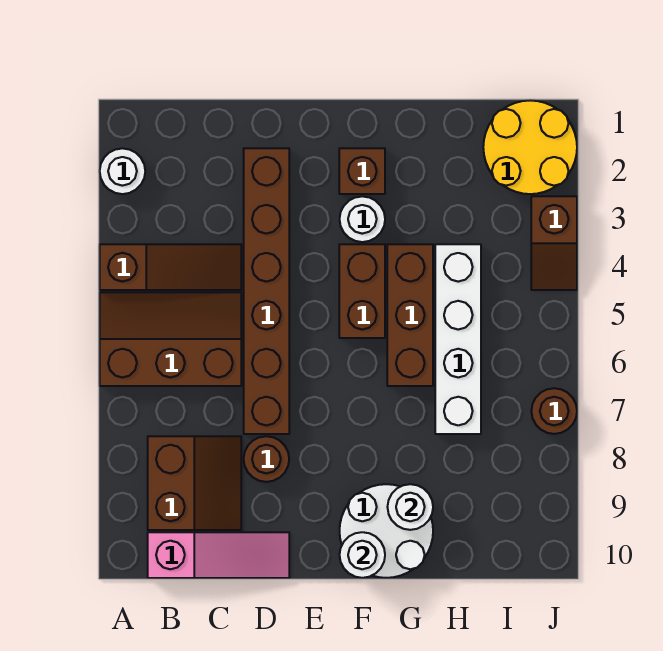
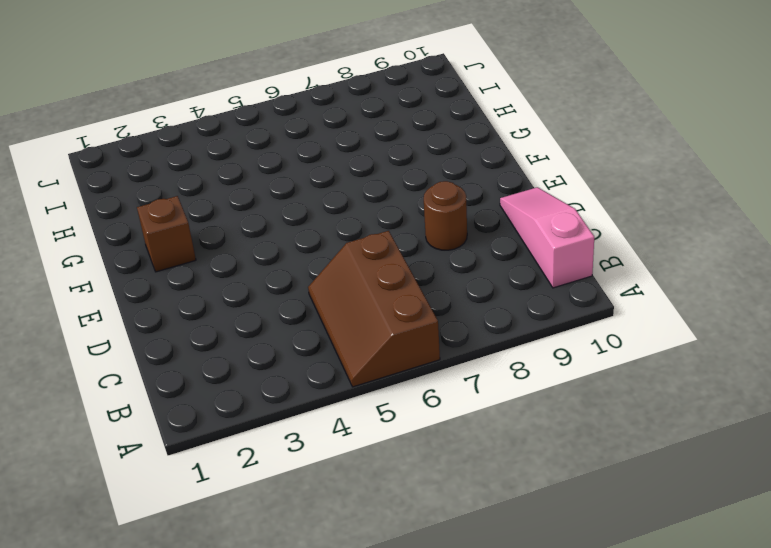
none -> white round brick A2 level 1
none -> brown slope A4:C4 level 1 top A
none -> brown slope B8:C9 level 1 top B

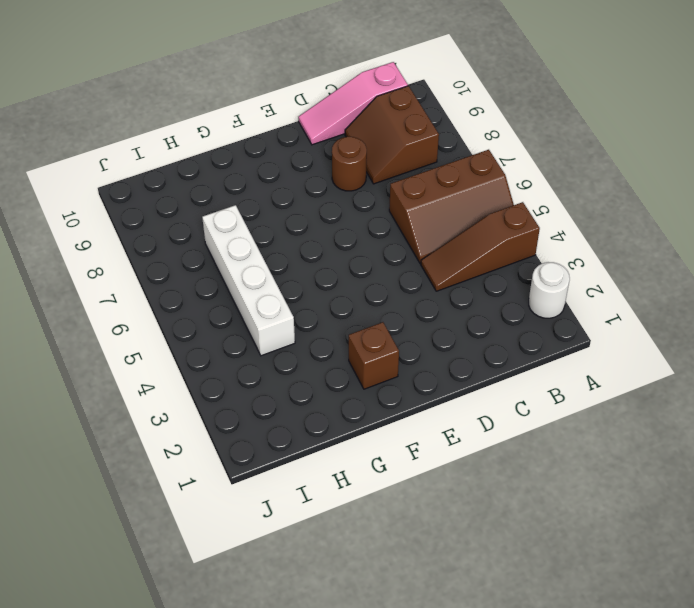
none -> brown brick D2:D7 level 1
none -> white round brick F3 level 1
none -> brown brick F4:F5 level 1

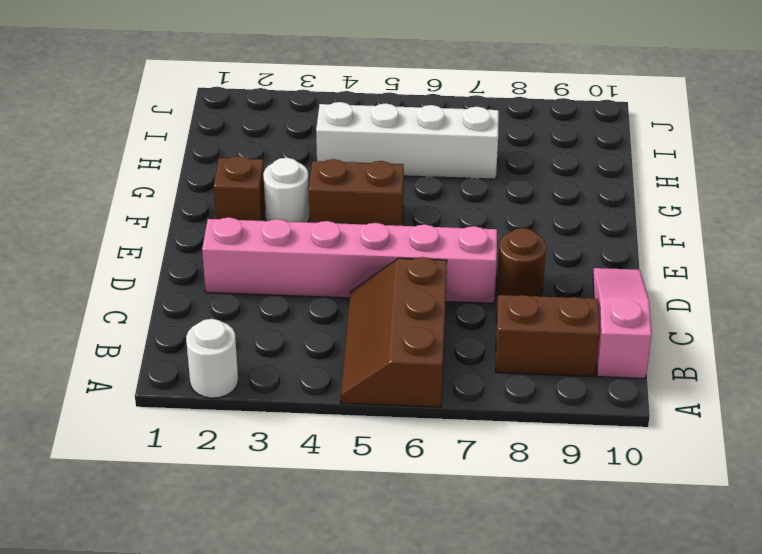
pink brick D2:D7 level 1 -> brown brick D2:D7 level 1
none -> brown slope A4:C4 level 1 top A
none -> white round brick F9:G10 level 1
none -> brown brick G4:G6 level 1

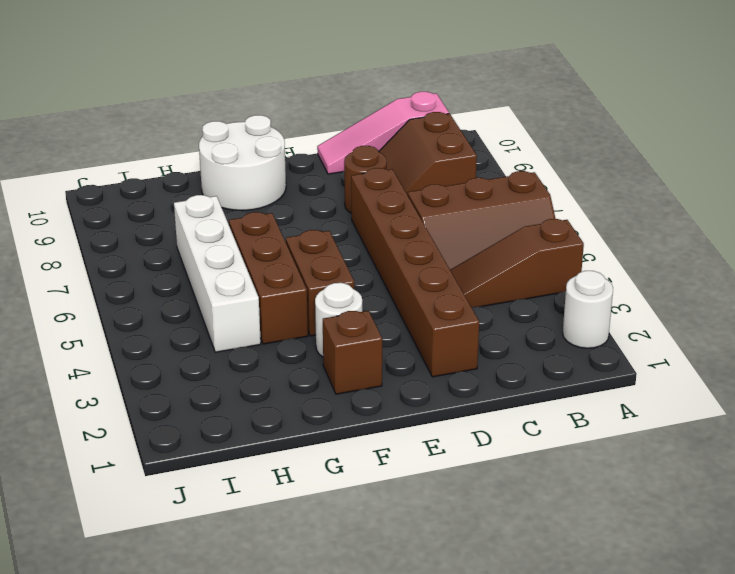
none -> yellow round brick I1:J2 level 1
none -> brown slope J3:J4 level 1 top 3
none -> brown round brick J7 level 1

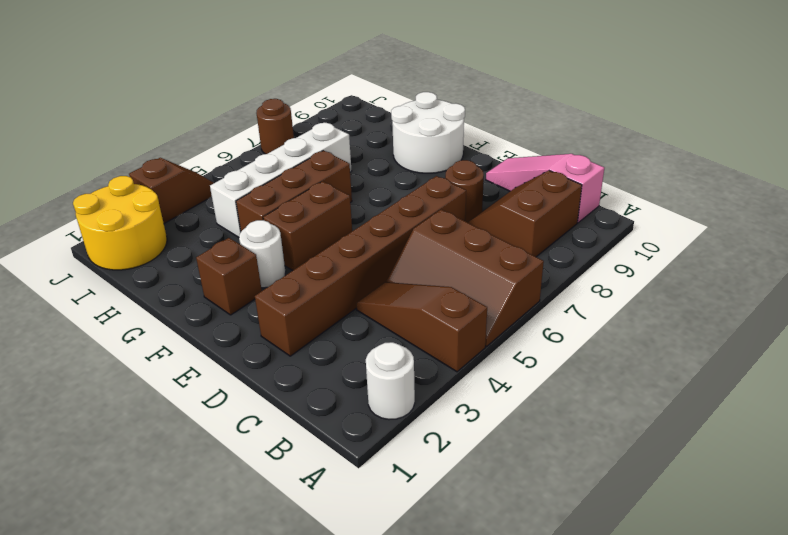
none -> white round brick F10 level 2
none -> white round brick G9 level 2

